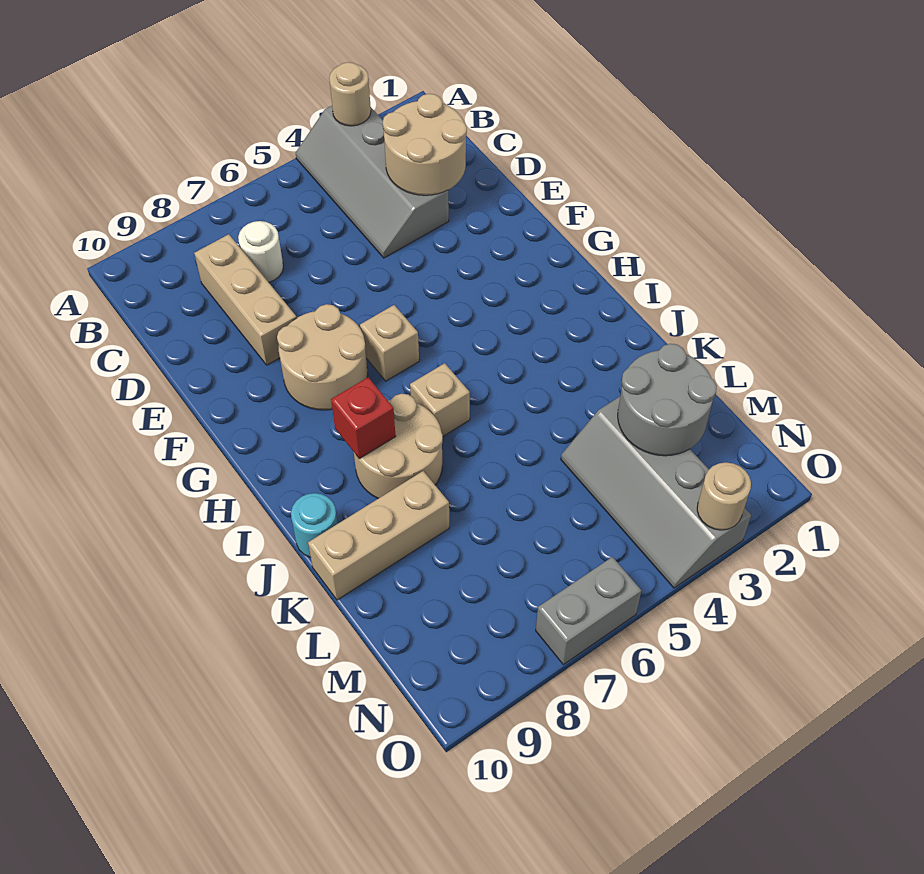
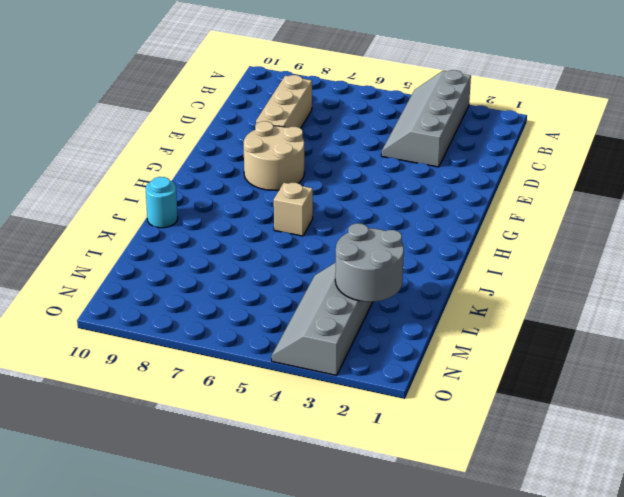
none -> white round brick C7 level 1
none -> tan brick G6 level 1
none -> tan round brick I7:J8 level 1

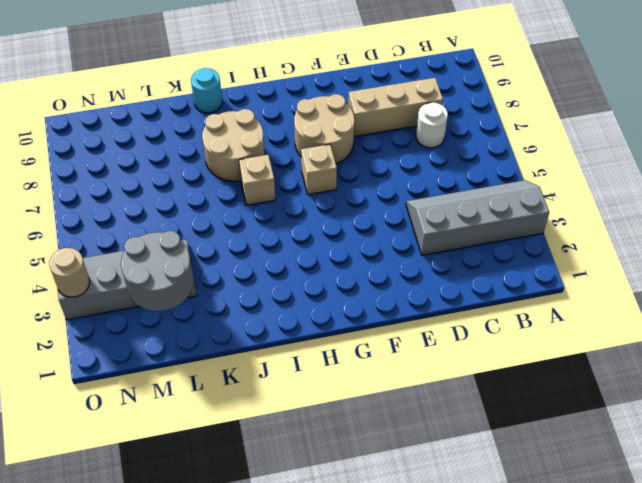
none -> tan brick K8:K10 level 1
none -> grey brick O6:O7 level 1
none -> tan round brick A3 level 2

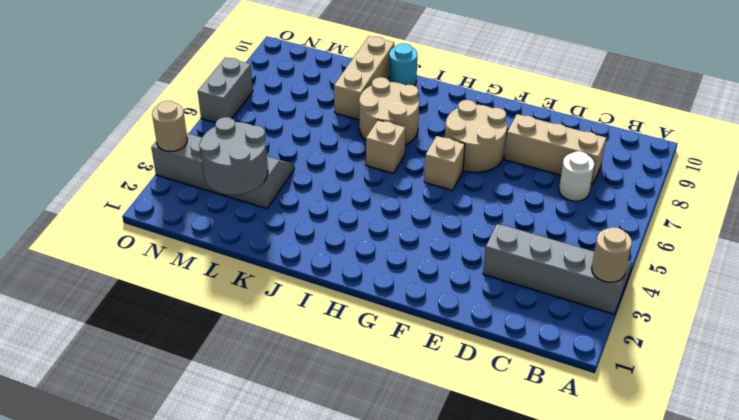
none -> tan round brick C2:D3 level 2
none -> red brick I8 level 2

